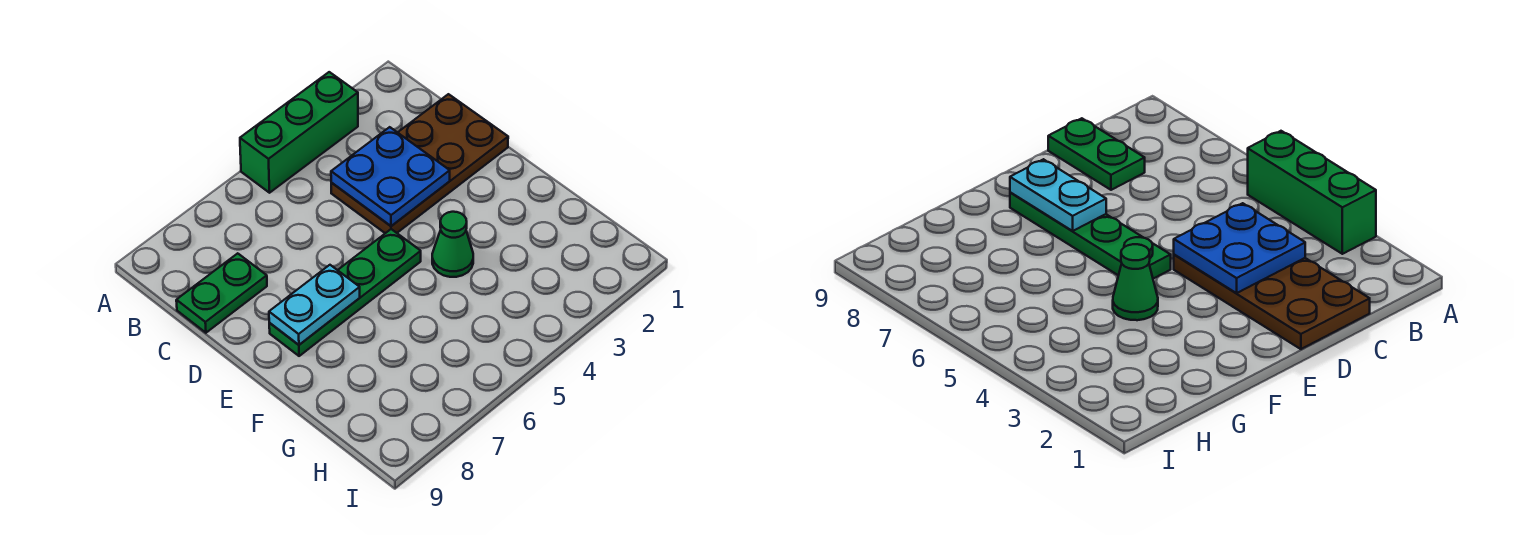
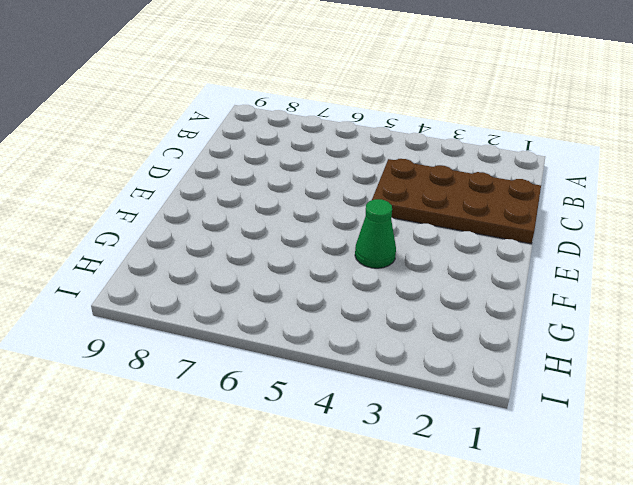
none -> green brick A3:A5 level 1
none -> green plate C8:C9 level 1

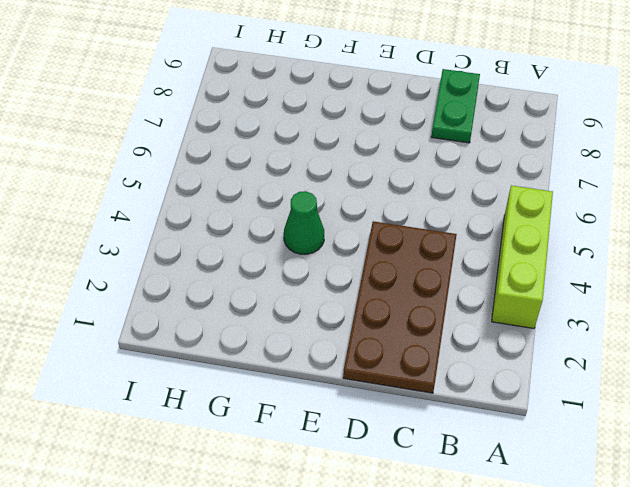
lime brick A3:A5 level 1 -> green brick A3:A5 level 1
none -> green plate E5:E8 level 1
none -> blue plate C3:D4 level 2

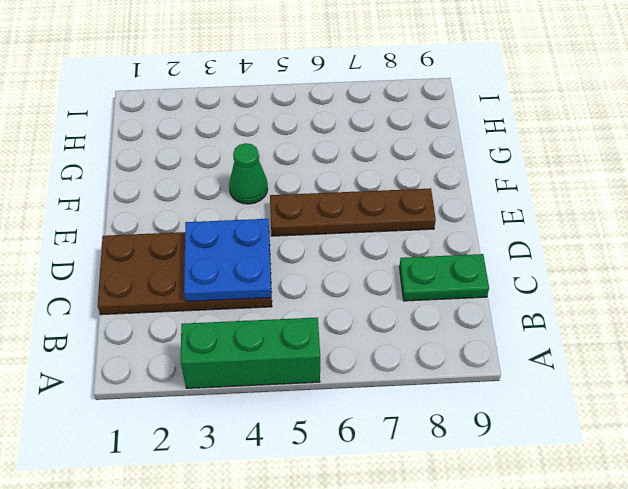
brown plate E5:E8 level 1 -> green plate E5:E8 level 1
none -> cyan plate E7:E8 level 2

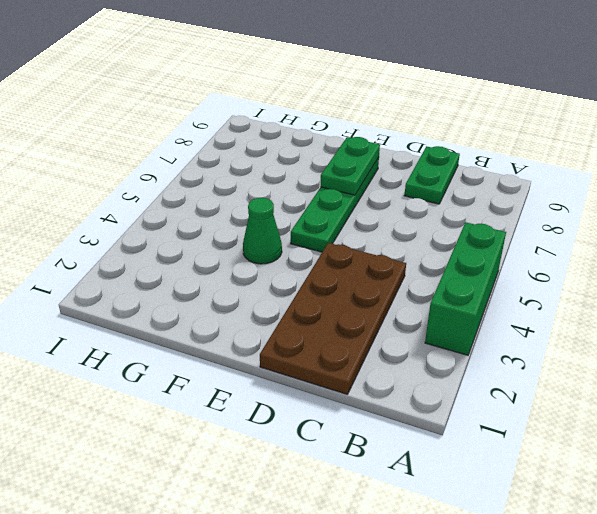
green plate E7:E8 level 2 -> cyan plate E7:E8 level 2
none -> blue plate C3:D4 level 2

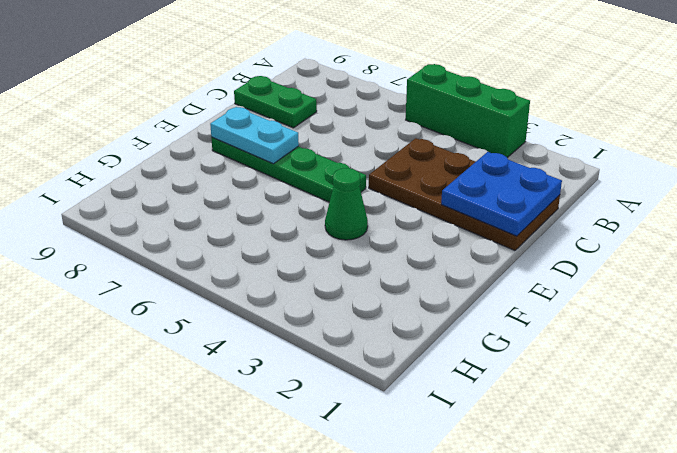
blue plate C1:D2 level 2 -> blue plate C3:D4 level 2

